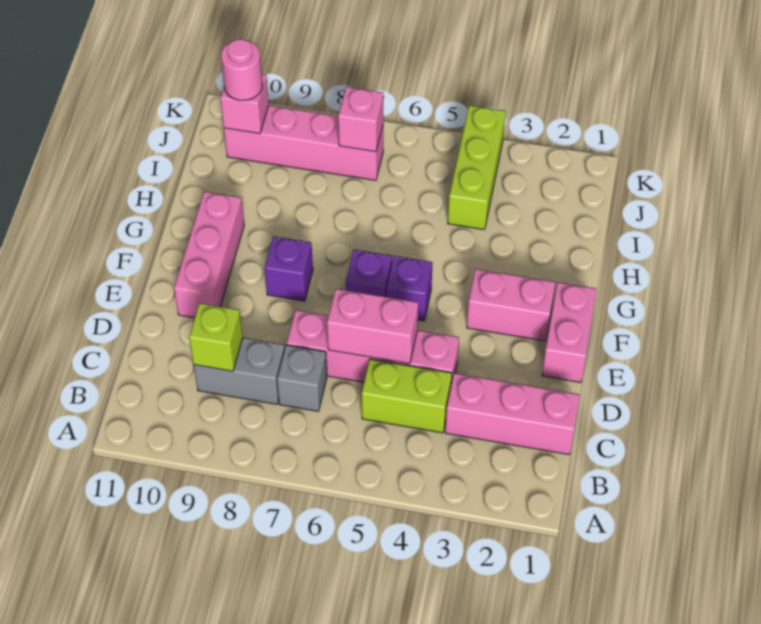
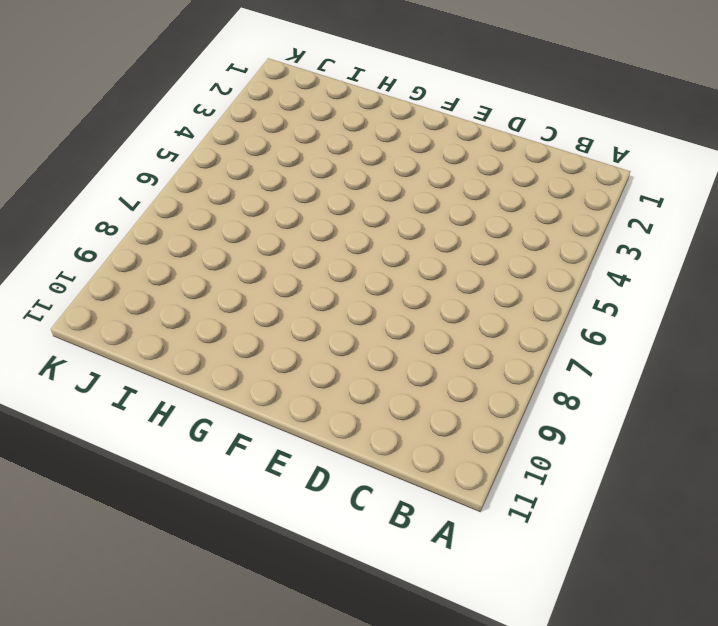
none -> pink brick C1:C3 level 1
none -> lime brick C4:C5 level 1
none -> grey brick C7 level 1

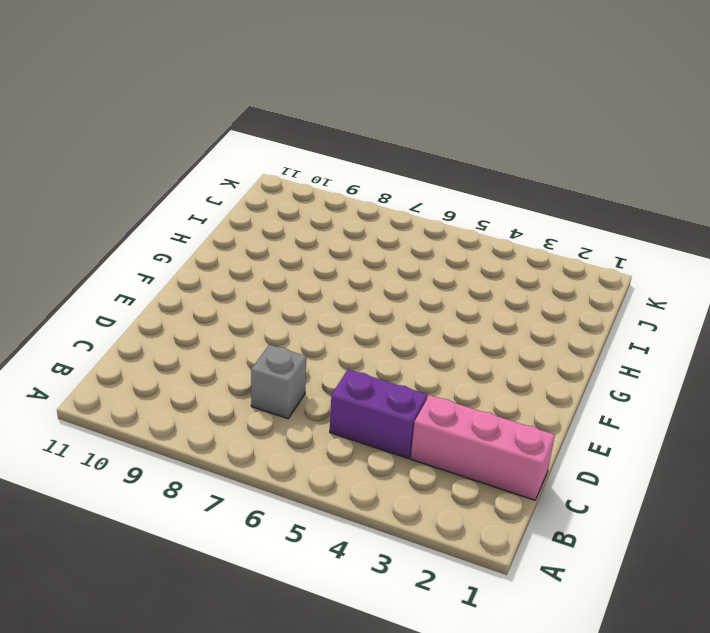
purple brick C4:C5 level 1 -> lime brick C4:C5 level 1
none -> grey brick C8:C9 level 1
none -> pink brick D4:D7 level 1
none -> pink brick E1:F1 level 1

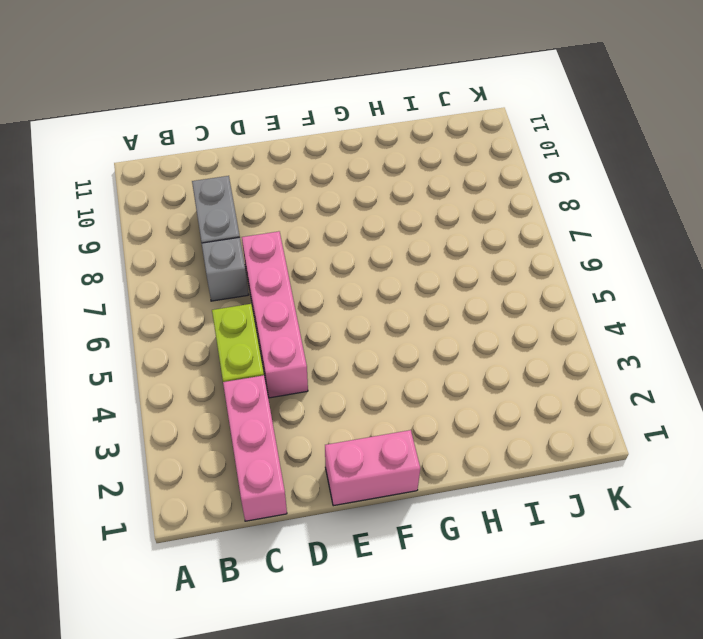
none -> pink brick E10:G10 level 1
none -> pink brick F2:F3 level 1
none -> purple brick F5 level 1

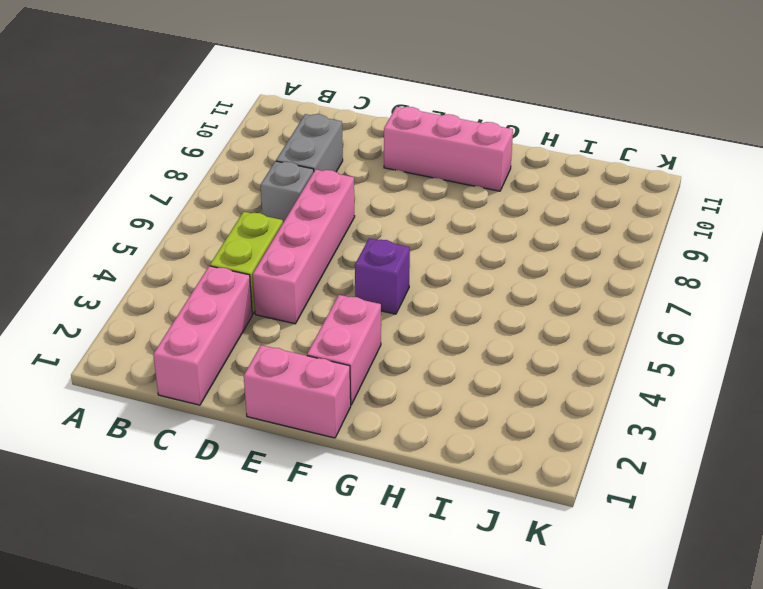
none -> purple brick F6 level 1
none -> purple brick F8 level 1
none -> lime brick I4:K4 level 1

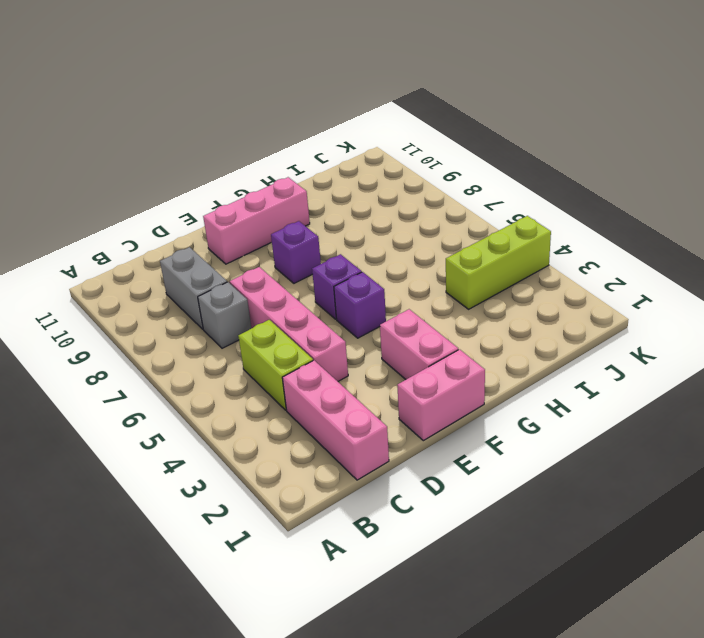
none -> pink brick J7:J10 level 1
none -> lime brick C9 level 2
none -> pink brick D5:D6 level 2

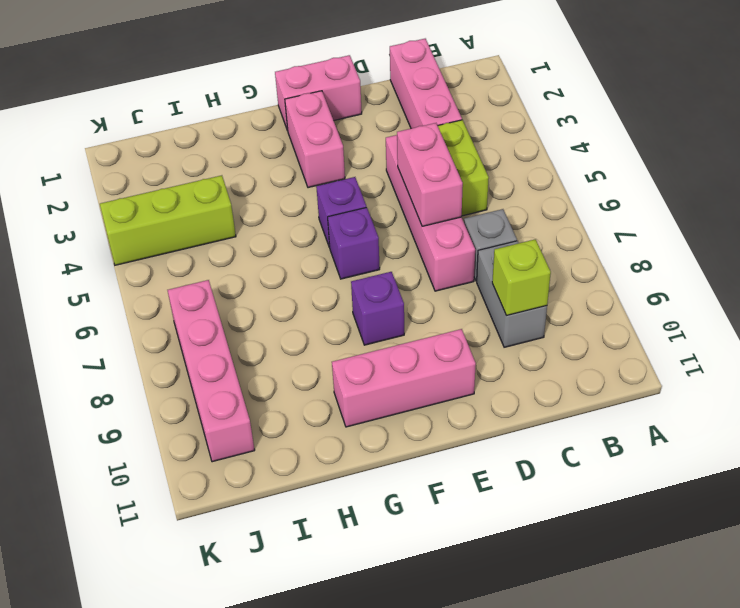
none -> pink brick J7 level 2
none -> pink brick J10 level 2
none -> pink round brick J10 level 3

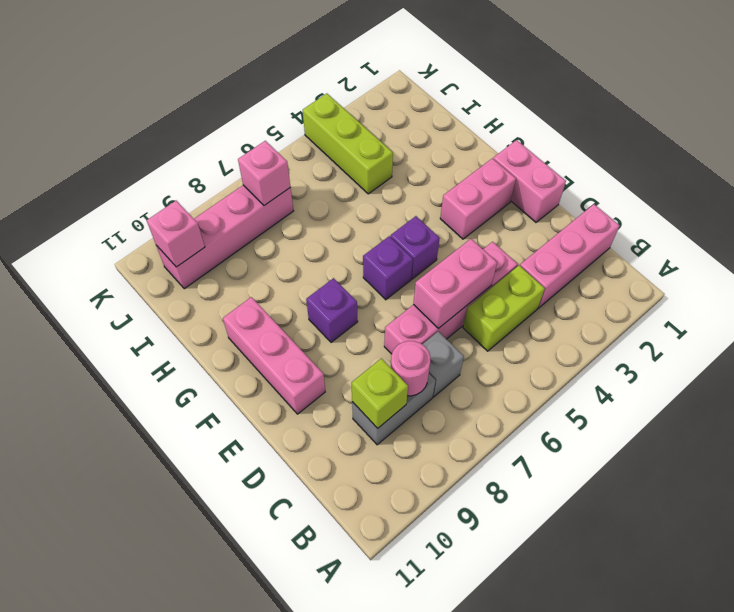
pink round brick C8 level 2 -> pink round brick J10 level 3

